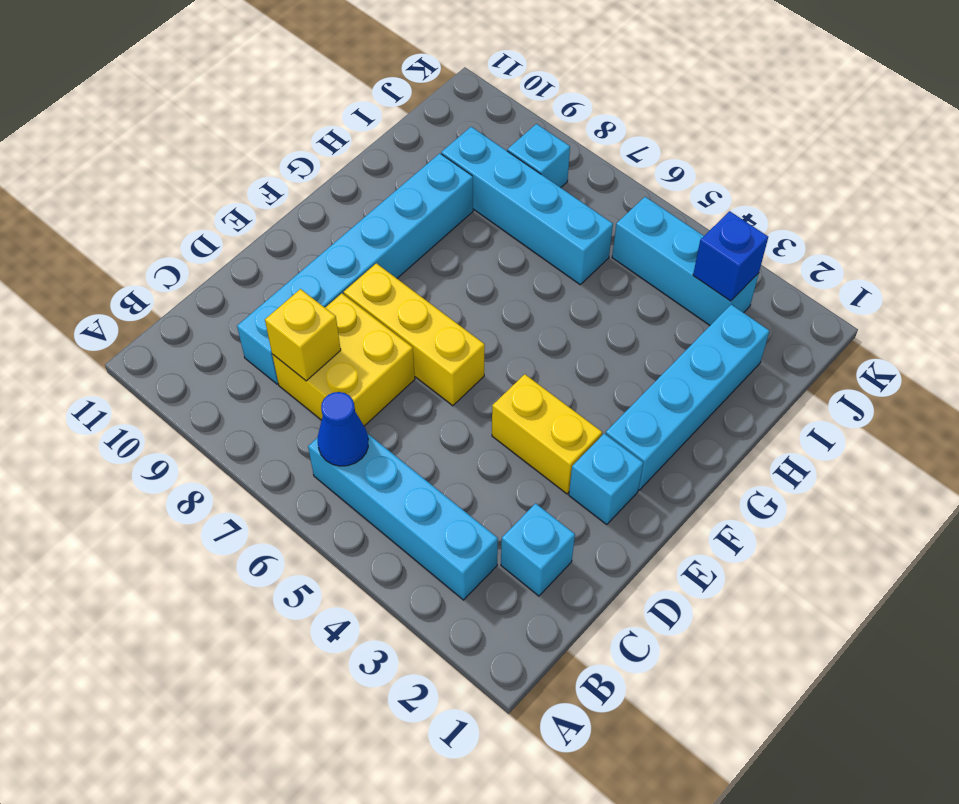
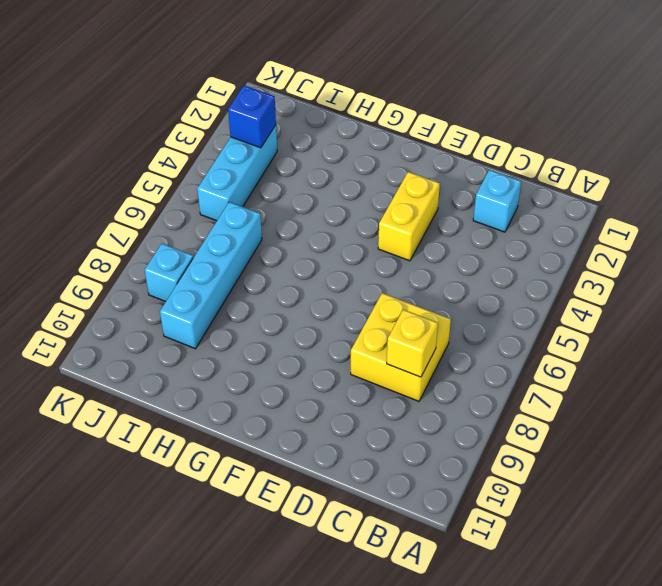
none -> cyan brick B3:B6 level 1
none -> cyan brick C9:H9 level 1
none -> cyan brick E2 level 1

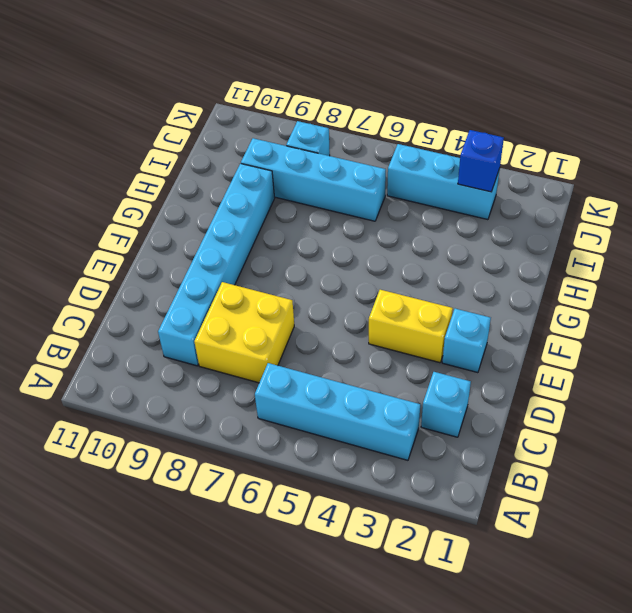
none -> yellow brick E6:E8 level 1
none -> cyan brick F2:I2 level 1
none -> blue cone B6 level 2

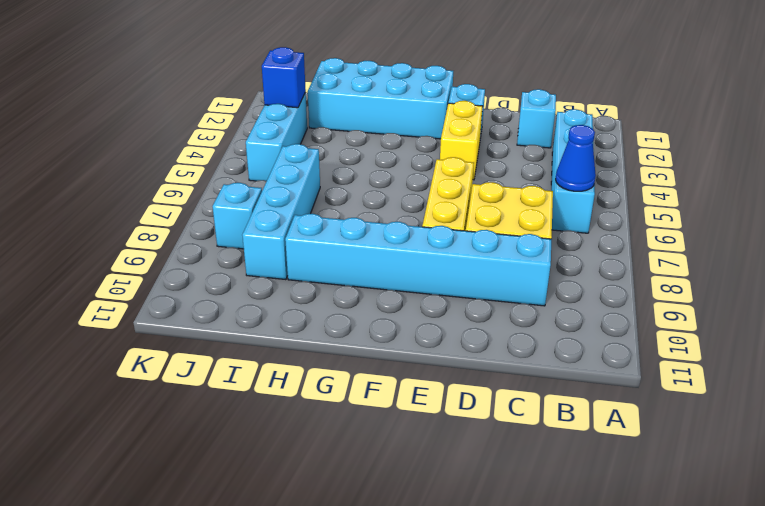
cyan brick F1:I2 level 1 -> cyan brick F2:I2 level 1
none -> yellow brick C8 level 2

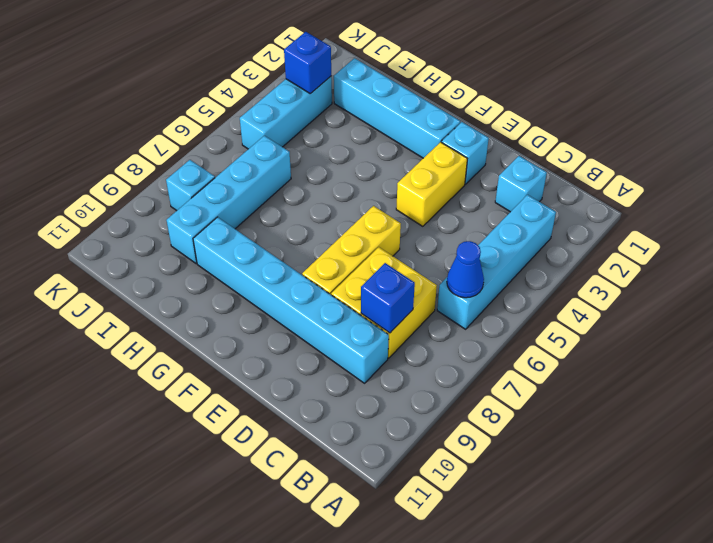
blue brick C8 level 2 -> yellow brick C8 level 2

